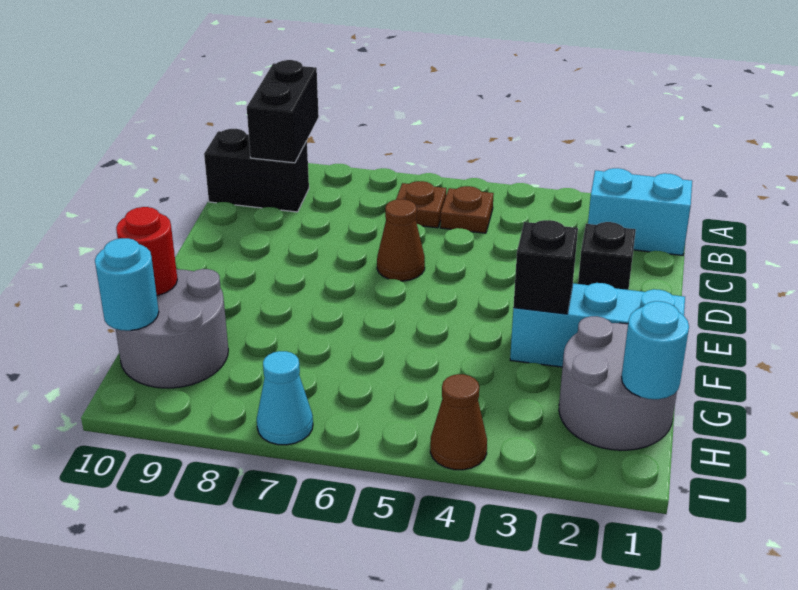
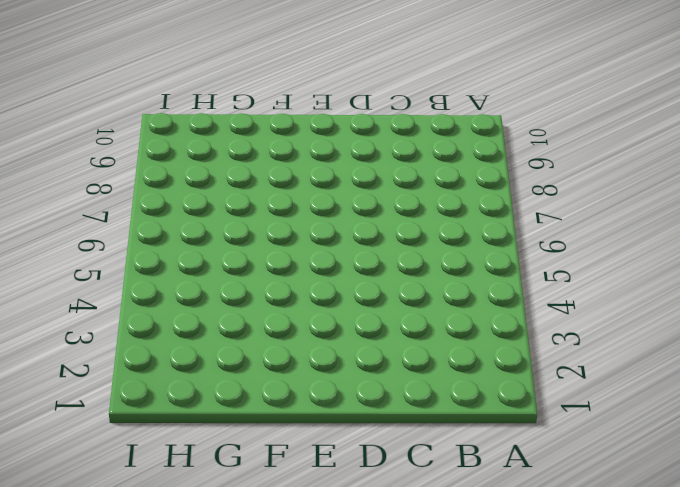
none -> cyan brick B1:B2 level 1
none -> brown plate B5 level 1
none -> brown plate B6 level 1

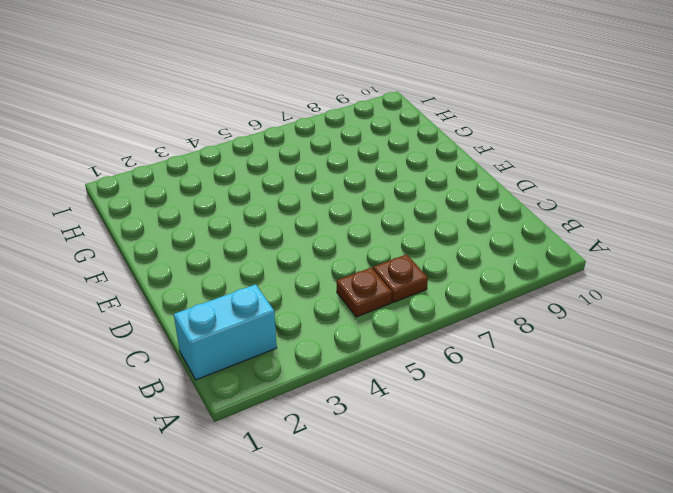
none -> black brick B9:B10 level 1
none -> black brick D2 level 1
none -> brown cone D6 level 1

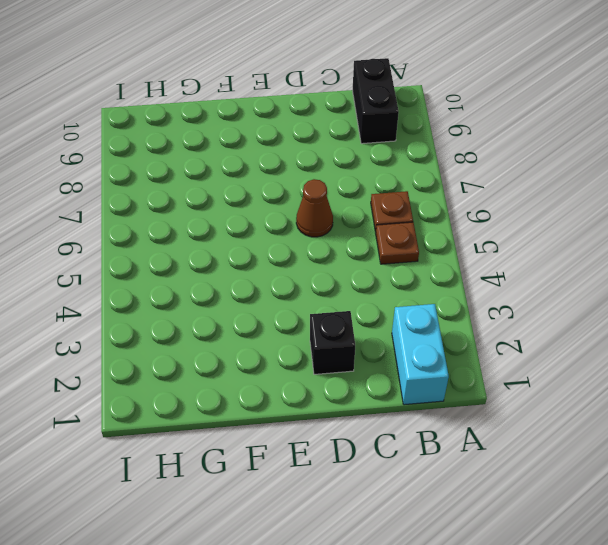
none -> cyan brick F1:F3 level 1
none -> grey round brick G1:H2 level 1
none -> grey round brick G9:H10 level 1

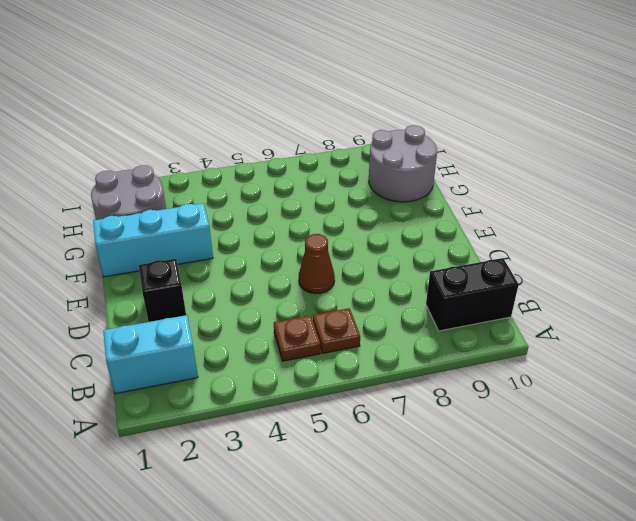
none -> brown cone I4 level 1
none -> cyan cone I7 level 1
none -> black brick A9:B9 level 2

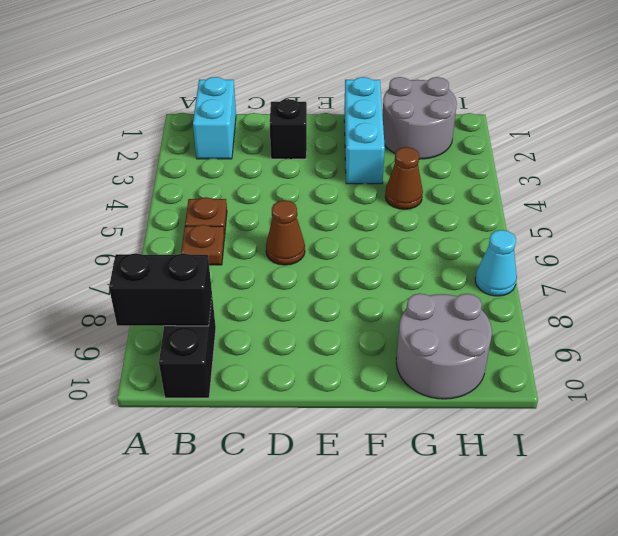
brown cone G4 level 1 -> brown cone I4 level 1
none -> black brick F3 level 2
none -> red round brick G10 level 2
none -> cyan round brick H1 level 2

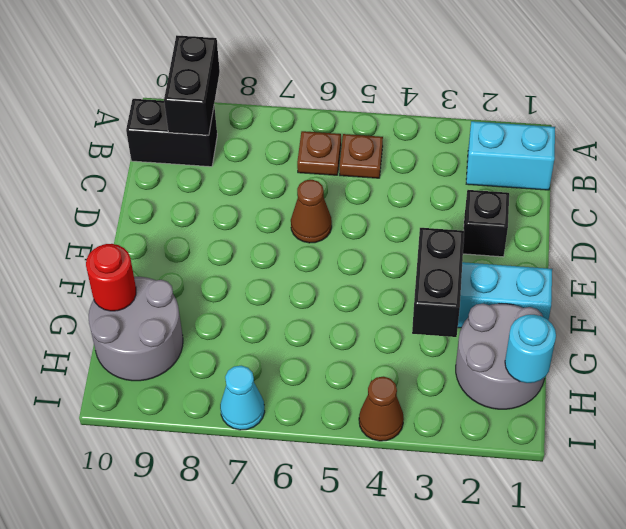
black brick F3:G3 level 2 -> black brick F3 level 2
none -> cyan round brick H10 level 2

